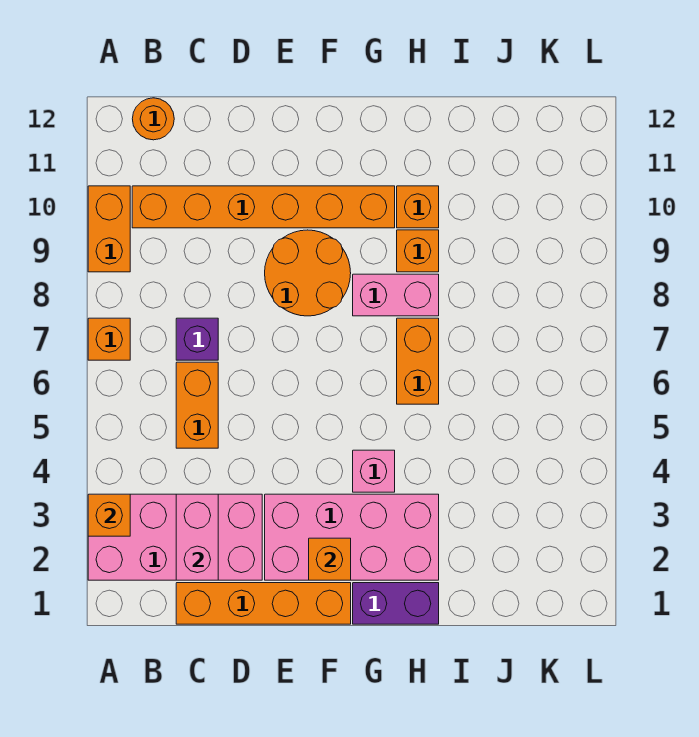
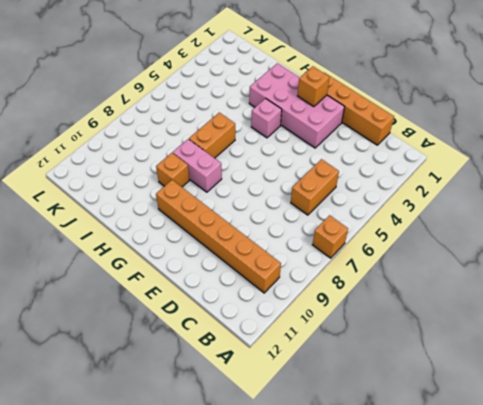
none -> pink brick A2:D3 level 1
none -> orange brick A9:A10 level 1
none -> orange round brick B12 level 1

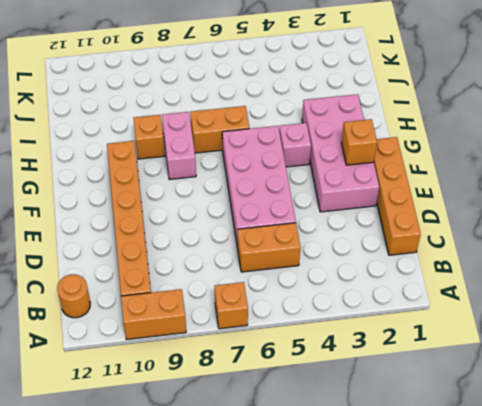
pink brick D5:G6 level 1 -> pink brick A2:D3 level 1
none -> purple brick C7 level 1
none -> orange round brick E8:F9 level 1
none -> purple brick G1:H1 level 1

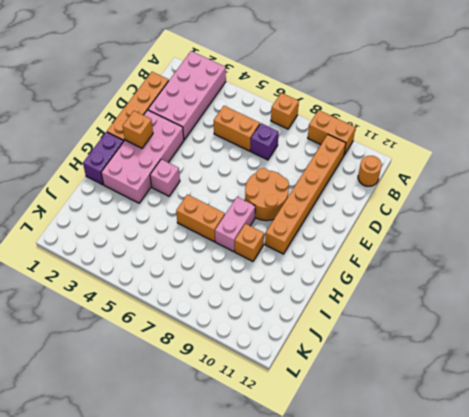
none -> orange brick H10 level 1
none -> orange brick A3 level 2
none -> pink brick C2:C3 level 2

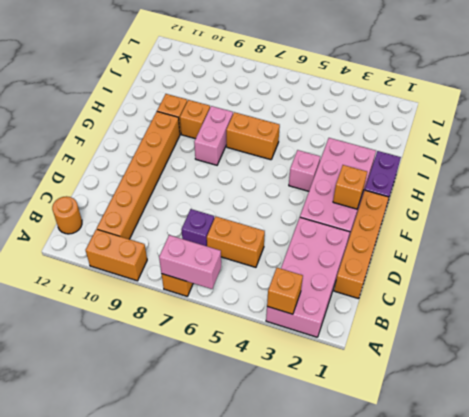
pink brick A6:A7 level 2 -> pink brick C2:C3 level 2
none -> orange round brick E8:F9 level 1

